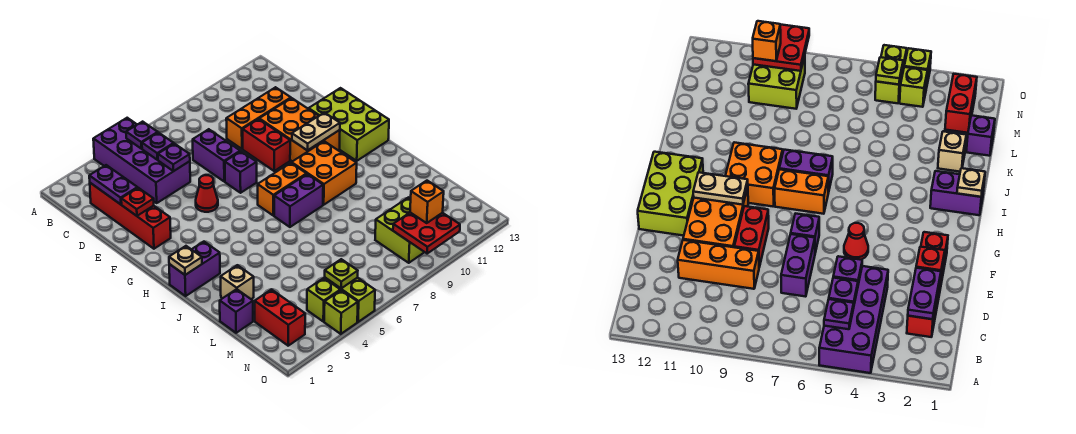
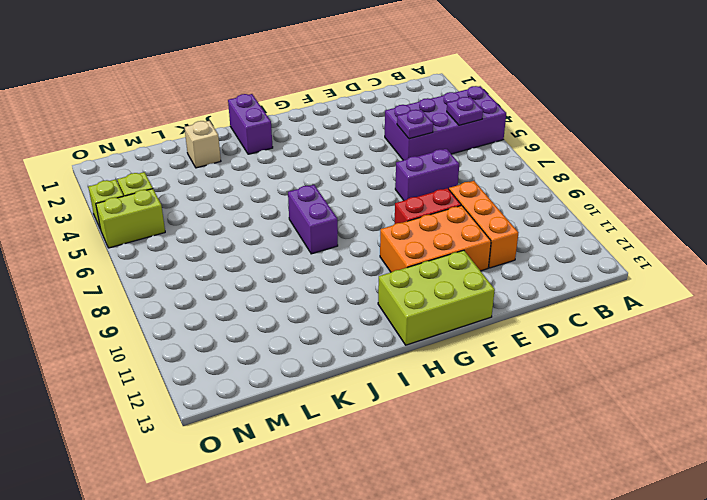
none -> red brick C2:F2 level 1
none -> red cone F5 level 1
none -> purple brick F7 level 1
none -> orange brick H7:H8 level 1

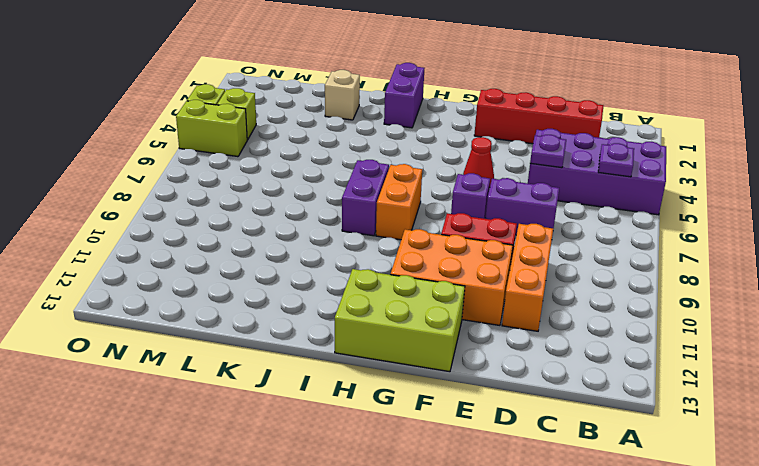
none -> orange brick H9:I10 level 1
none -> purple brick L1 level 1
none -> red brick M2:N2 level 1
none -> lime brick M9:N10 level 1

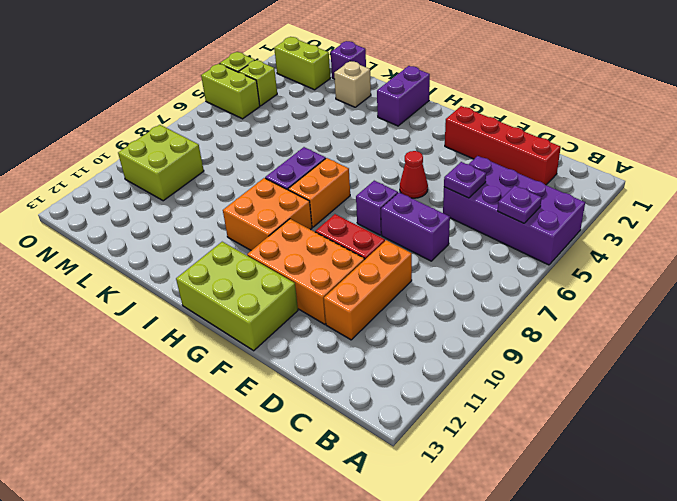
lime brick M2:N2 level 1 -> red brick M2:N2 level 1
none -> purple plate C2:D2 level 2
none -> purple plate C5 level 2
none -> red plate E2 level 2
none -> tan plate G10:G11 level 2

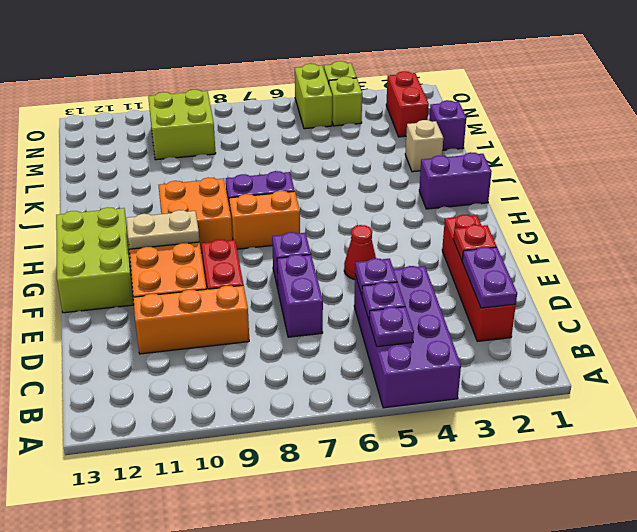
none -> tan plate I1 level 2
none -> lime plate N5 level 2
none -> red plate N9:O10 level 2
none -> orange brick N10 level 3

